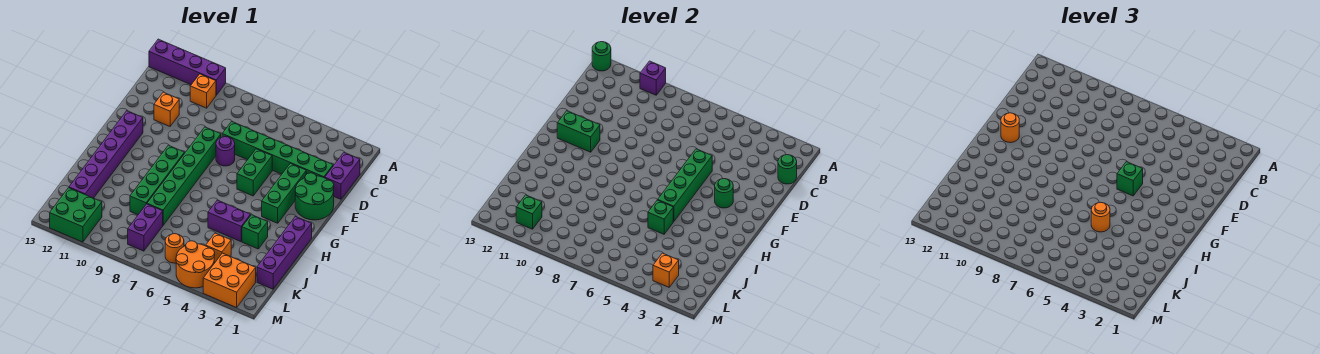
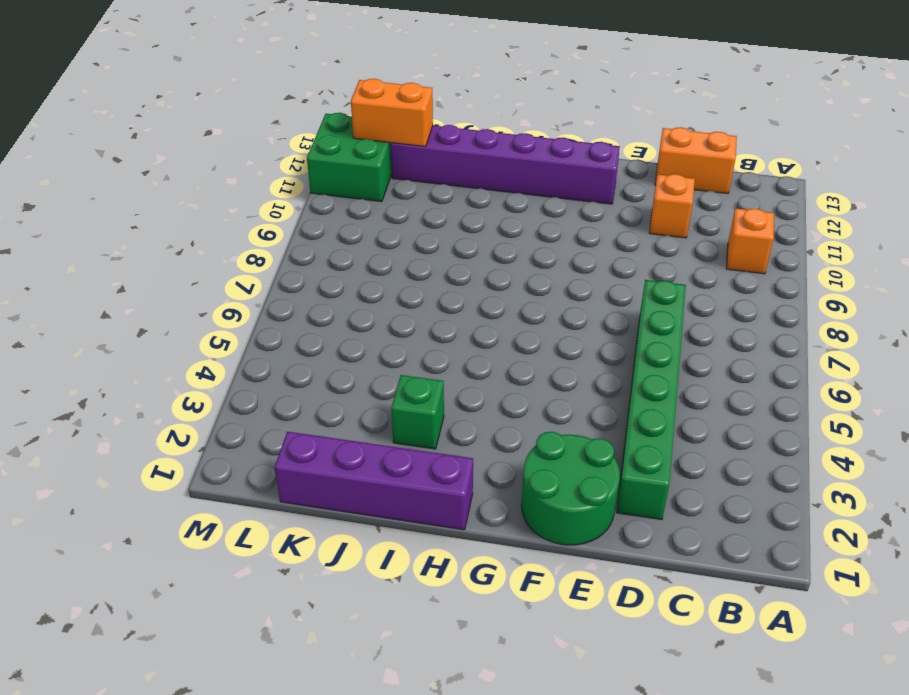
orange brick C13:D13 level 1 -> none
orange brick K12:L12 level 2 -> none
none -> purple brick A10:A13 level 1
none -> purple brick C1:D1 level 1
none -> green brick E3:G3 level 1
none -> green brick E5:F5 level 1

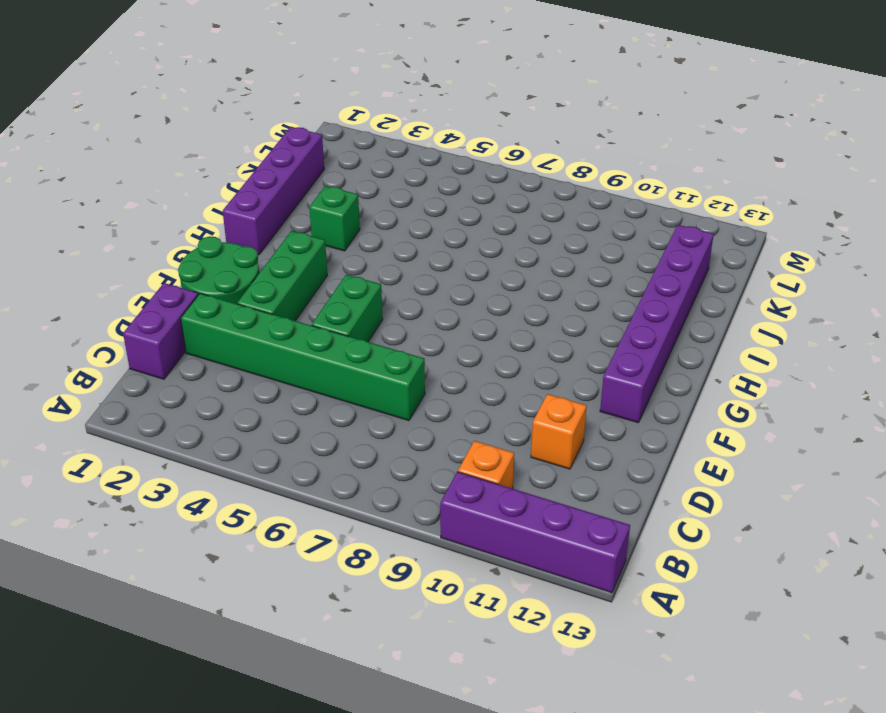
none -> purple round brick E7 level 1
none -> green brick E8:J8 level 1
none -> green brick G9:J9 level 1
none -> purple brick I4:I5 level 1

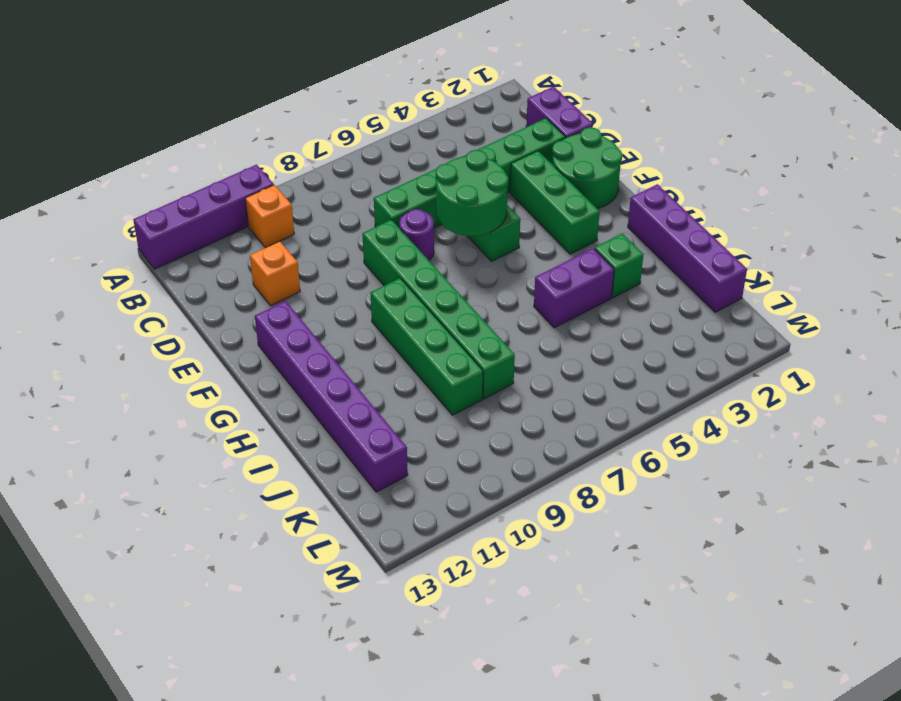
green round brick E5:F6 level 2 -> green brick E5:H5 level 2
none -> orange brick K4 level 1
none -> purple brick K8:L8 level 1
none -> orange brick L2:M3 level 1
none -> orange round brick L4:M5 level 1

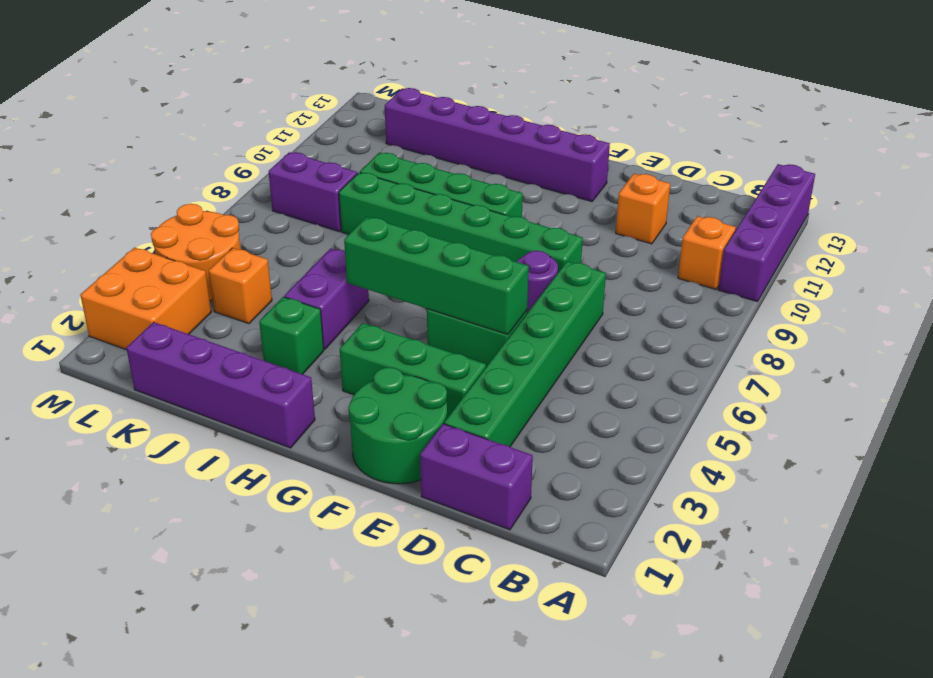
none -> orange round brick L6 level 1
none -> green brick L11:M12 level 1
none -> purple brick A10 level 2
none -> green round brick A13 level 2

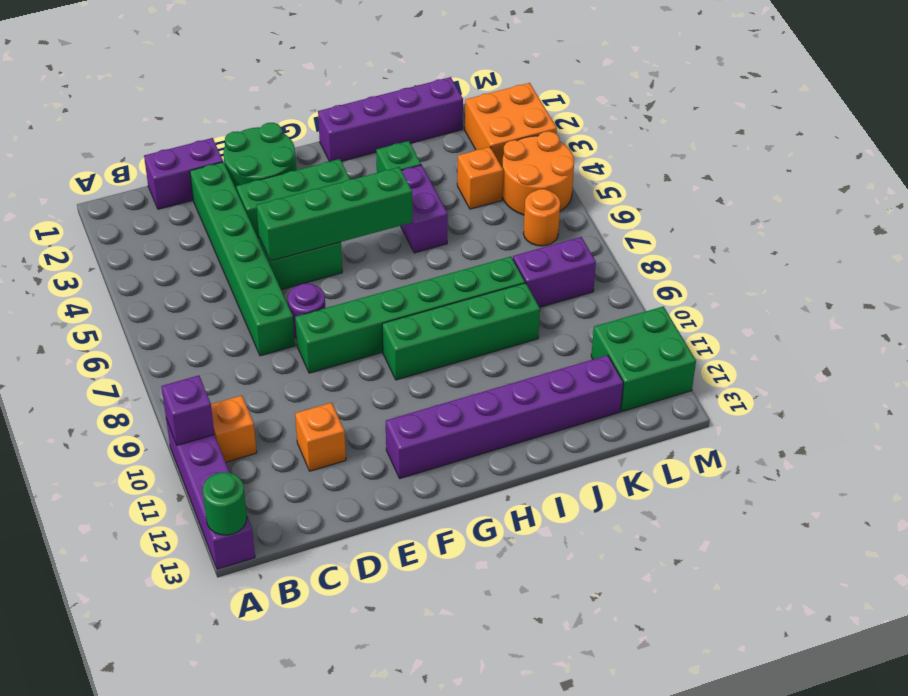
none -> green round brick C1 level 2
none -> green round brick F3 level 2
none -> green brick F11:F12 level 2
none -> green brick I5 level 2

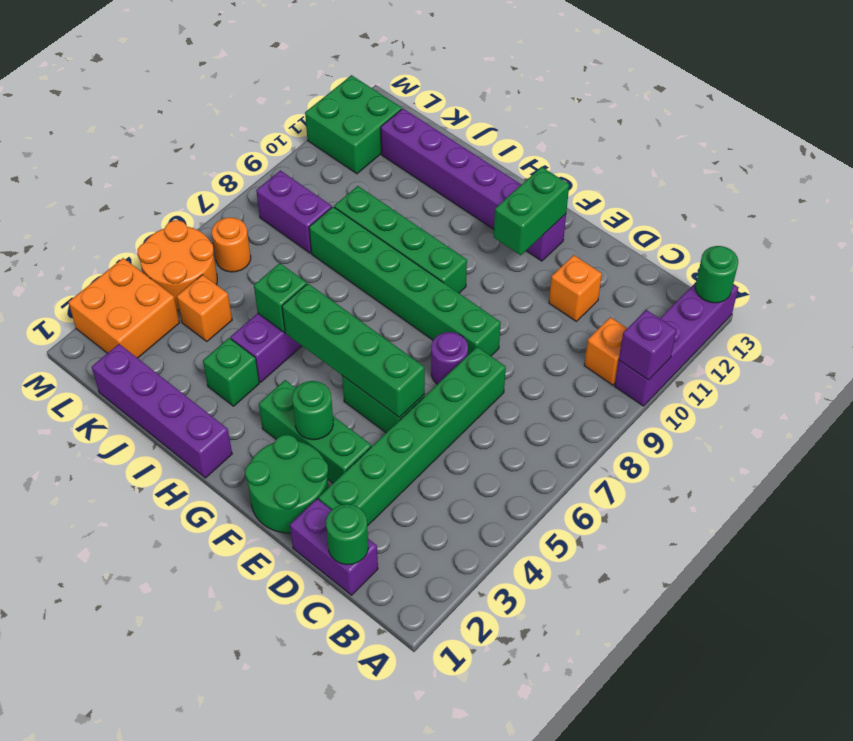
none -> orange brick L3 level 2
none -> green brick L11 level 2
none -> green brick F5 level 3
none -> orange round brick F12 level 3

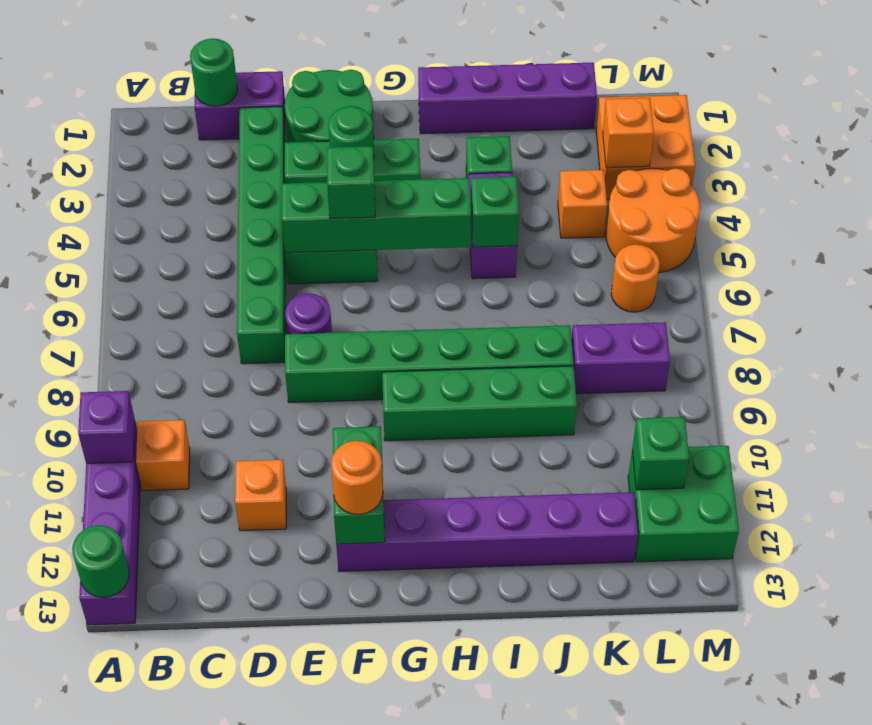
none -> orange round brick I5 level 3

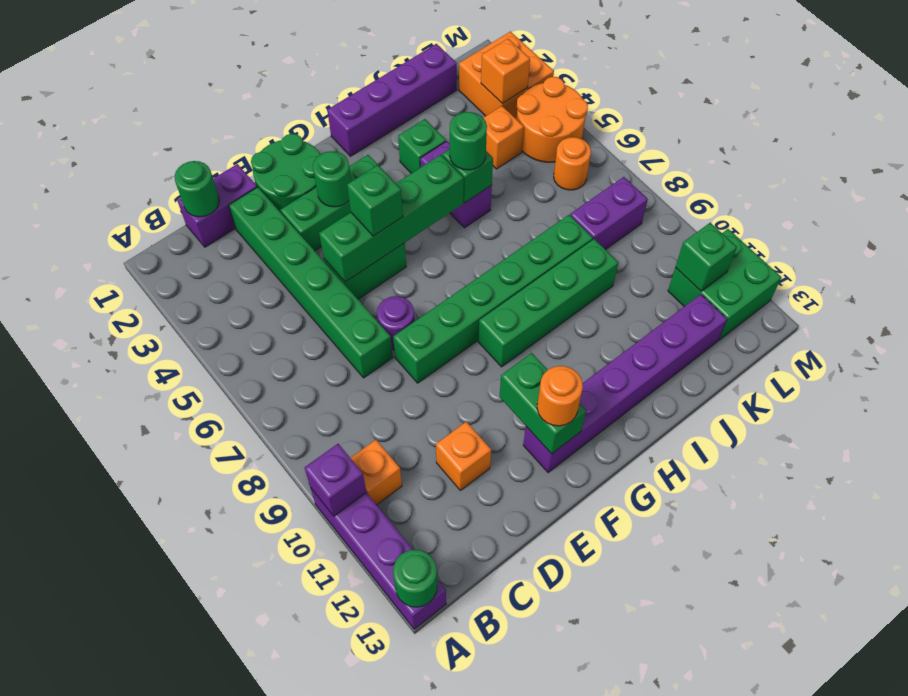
green round brick I5 level 3 -> orange round brick I5 level 3

